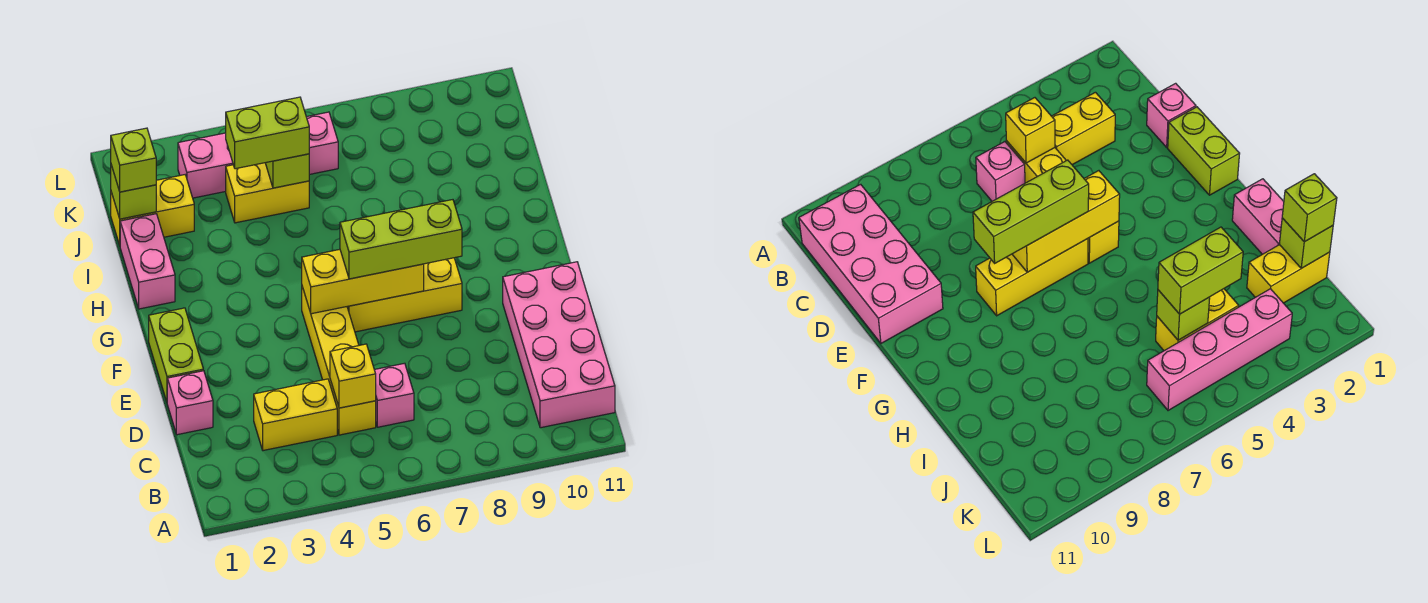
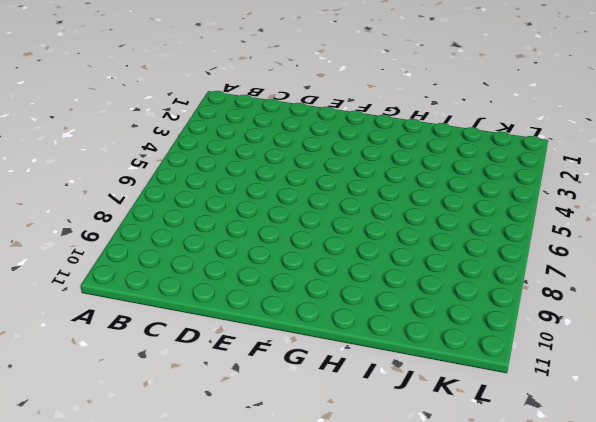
none -> pink brick B10:E11 level 1
none -> yellow brick C3:C4 level 1
none -> yellow brick C5:F5 level 1

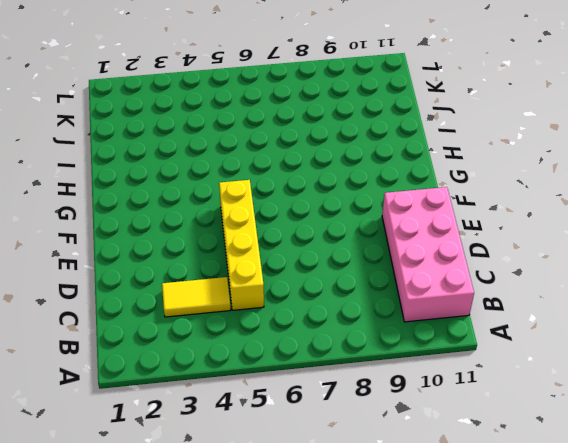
yellow tile C3:C4 level 1 -> yellow brick C3:C4 level 1
none -> pink brick C6 level 1
none -> pink brick D1 level 1
none -> lime brick E1:F1 level 1

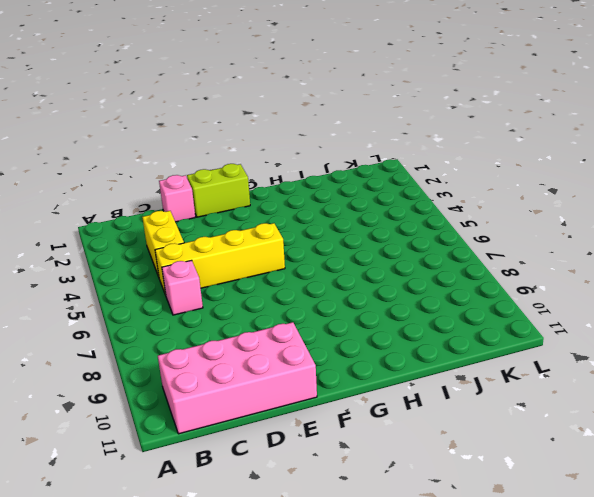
none -> yellow brick F6:F8 level 1
none -> pink brick H1:I1 level 1
none -> yellow brick J1:J2 level 1

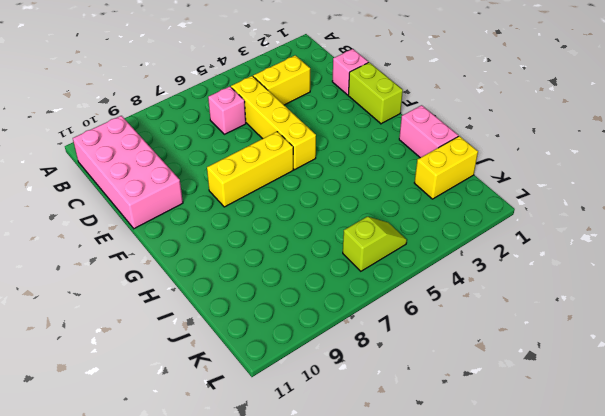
lime slope K5:K6 level 1 top 6 -> pink brick K3:K6 level 1
none -> yellow brick J4:J5 level 1
none -> yellow brick C5 level 2
none -> yellow brick F5:F7 level 2

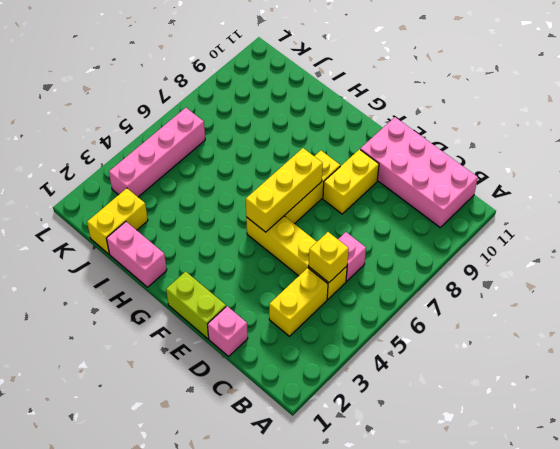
yellow brick E8:E9 level 1 -> yellow brick J4:J5 level 1
none -> lime brick J1 level 2
none -> lime brick J5 level 2
none -> lime brick F6:F8 level 3

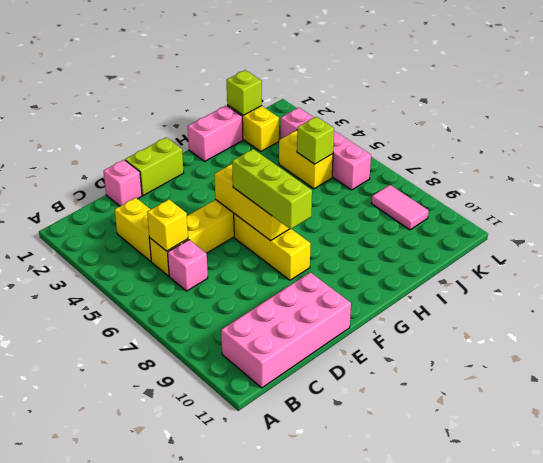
pink tile K8:K9 level 1 -> none
none -> lime brick J1 level 3
none -> lime brick J4:J5 level 3

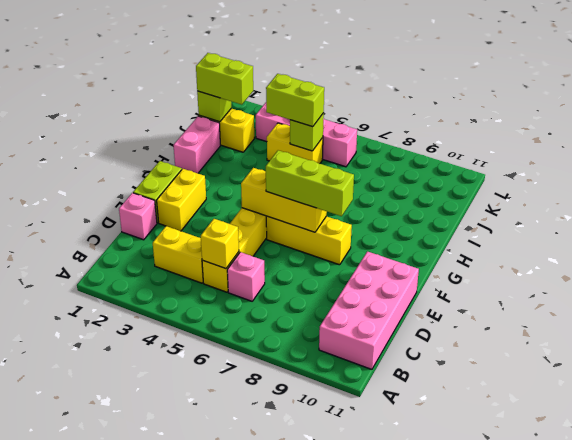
yellow brick E2:F2 level 1 -> none
lime brick J1:J2 level 3 -> lime brick J1 level 3

